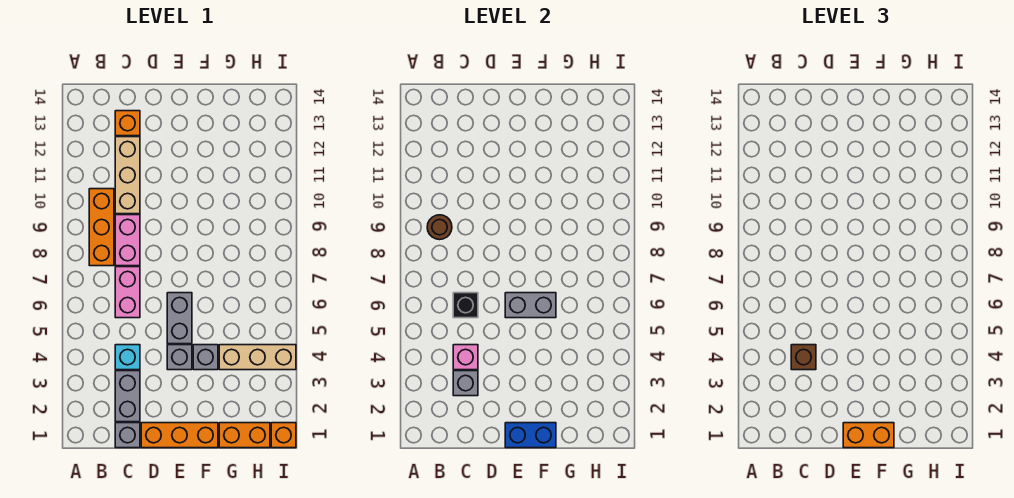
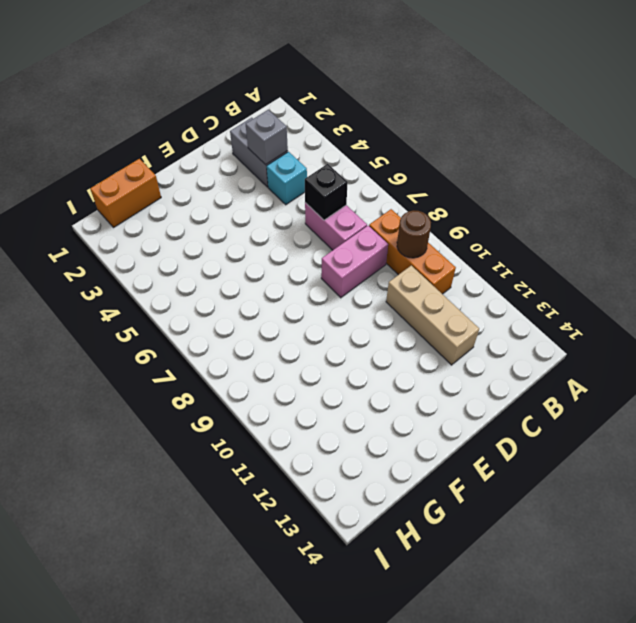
pink brick C8:D8 level 1 -> pink brick C8:C9 level 1
none -> grey brick C1 level 1
none -> orange brick C13 level 1
none -> orange brick D1:F1 level 1

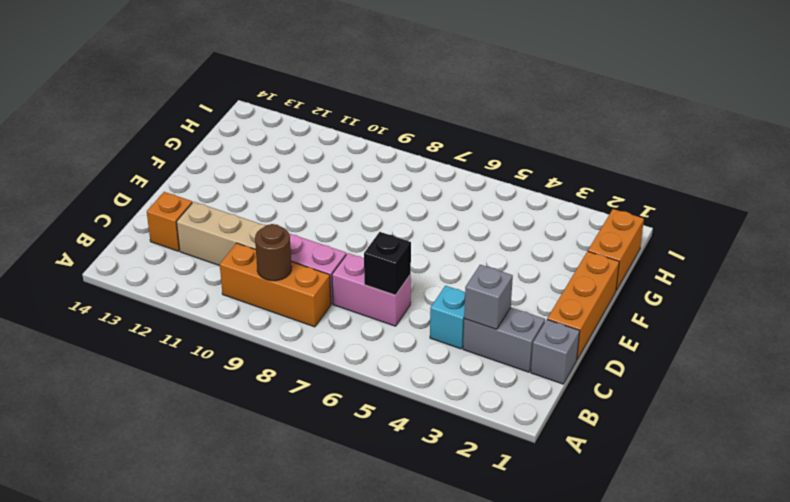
none -> grey brick E4 level 1
none -> grey brick E5:E6 level 1
none -> grey brick F4 level 1

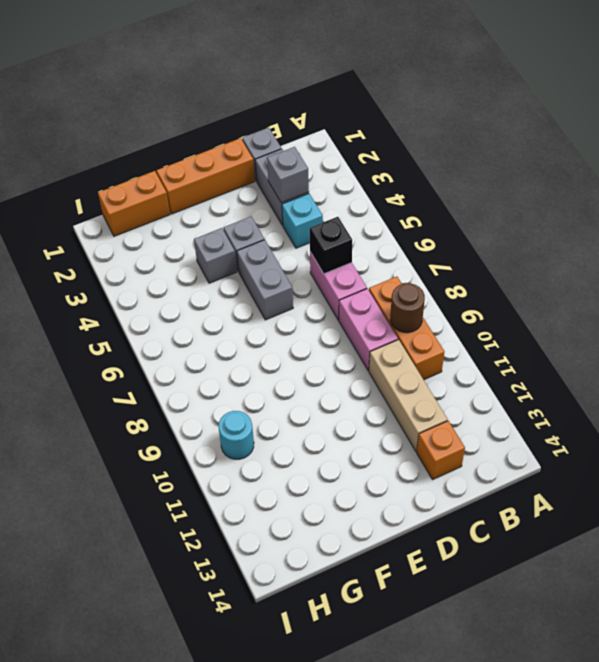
cyan round brick H10 level 1 -> none
none -> tan brick G4:I4 level 1
none -> orange brick I1 level 1
none -> pink brick C4 level 2

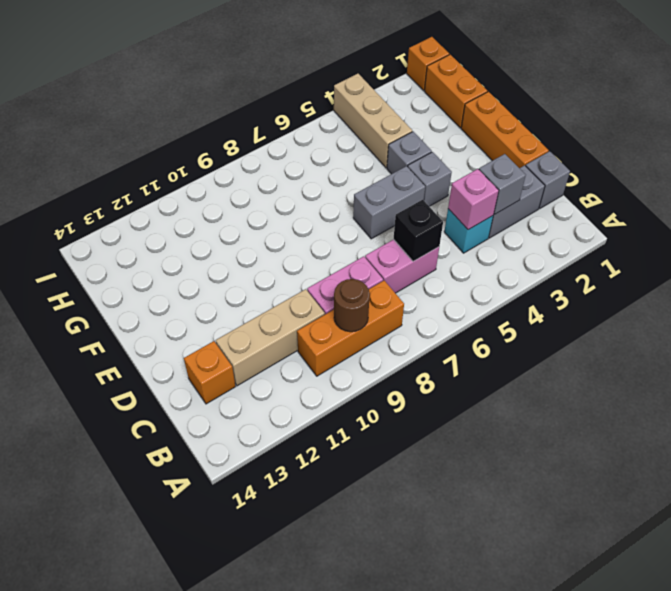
none -> blue brick E1:F1 level 2
none -> grey brick E6:F6 level 2
none -> brown brick C4 level 3

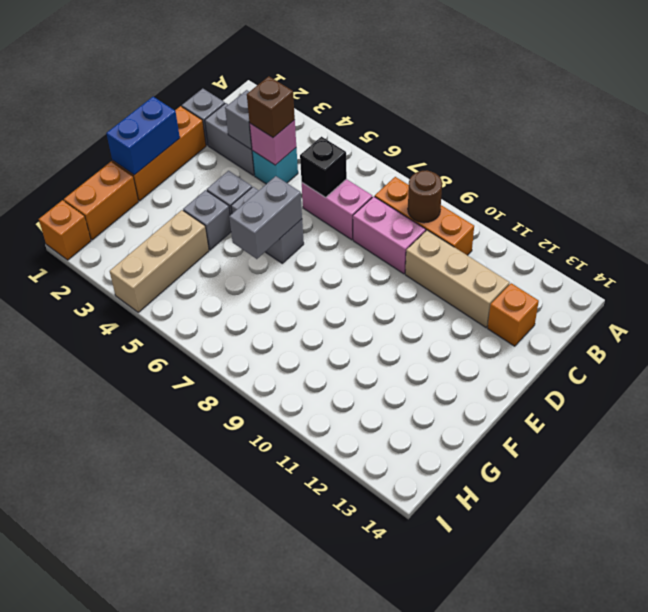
none -> orange brick E1:F1 level 3

